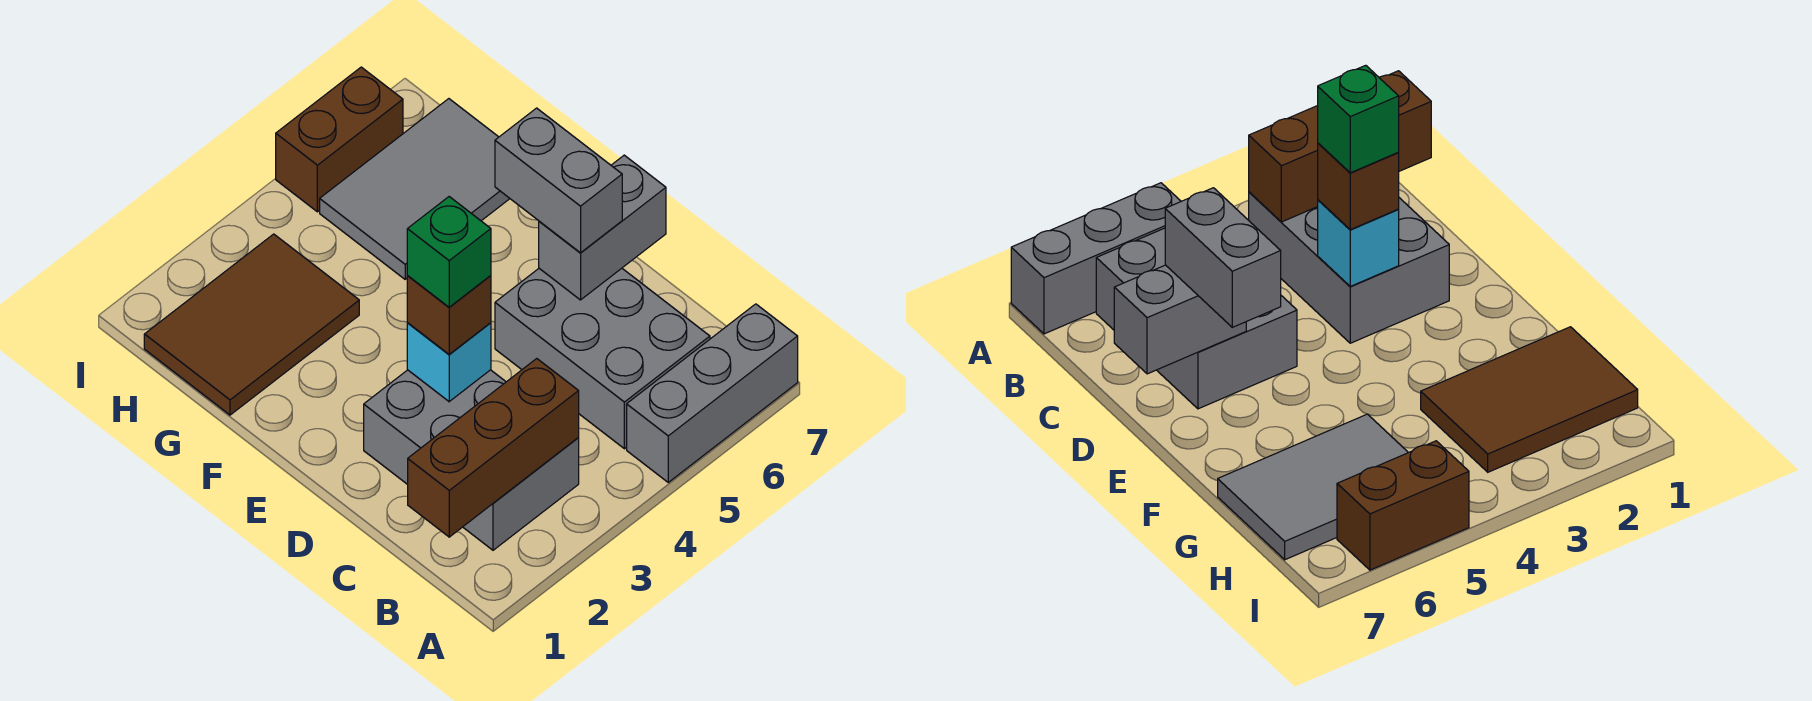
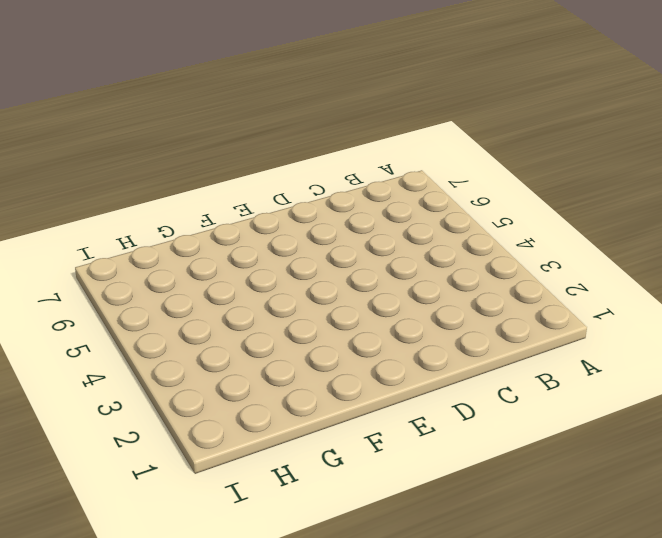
none -> grey brick A5:A7 level 1
none -> grey brick B2:D3 level 1
none -> grey brick B5:D6 level 1

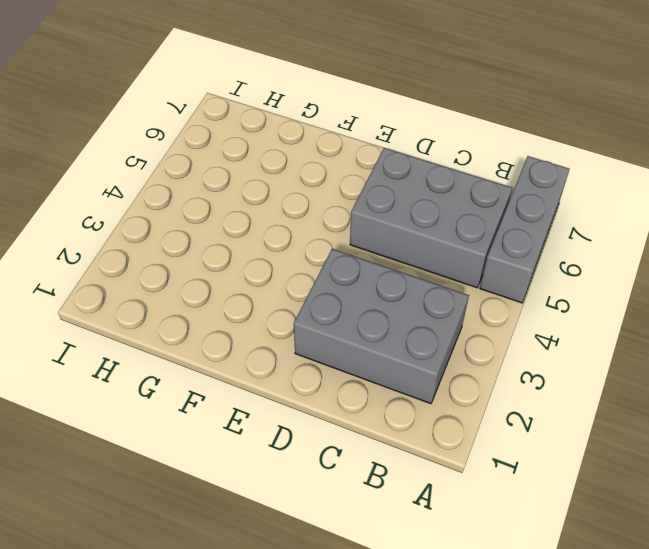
none -> brown tile G1:H3 level 1
none -> grey tile G5:H7 level 1
none -> brown brick I5:I6 level 1

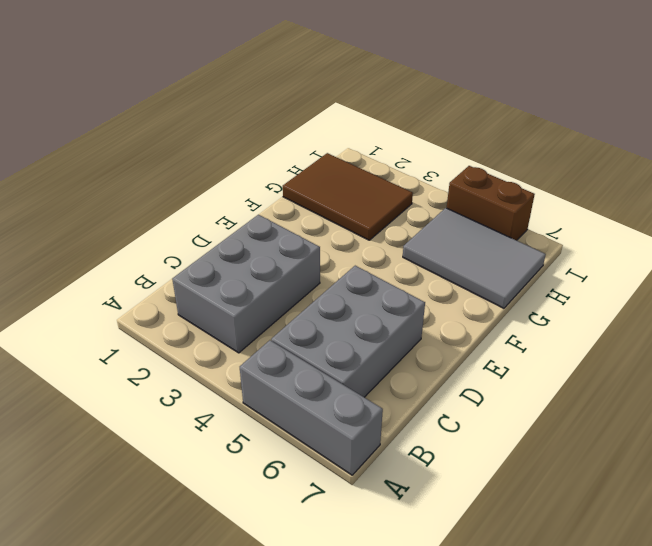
none -> brown brick B1:B3 level 2
none -> cyan brick D3 level 2
none -> grey brick D6:D7 level 2

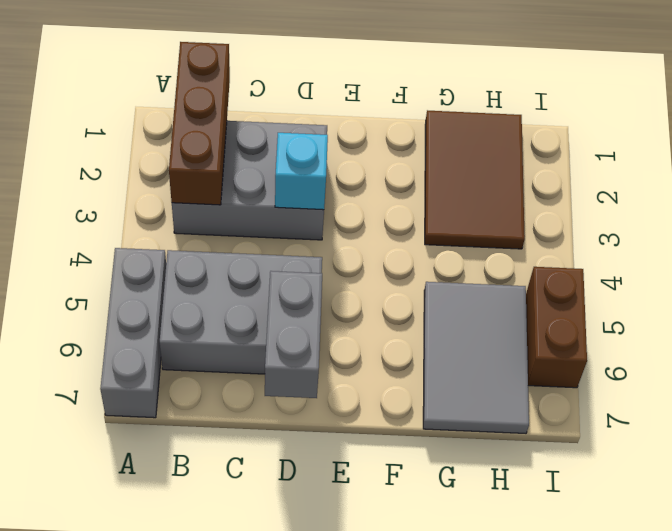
none -> brown brick D3 level 3
none -> grey brick D6:E6 level 3
none -> green brick D3 level 4

